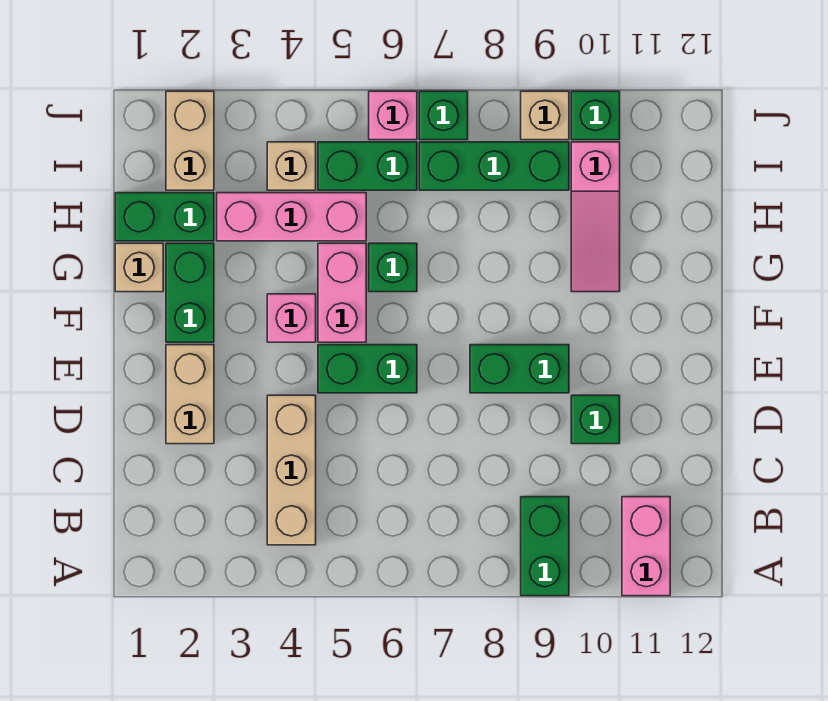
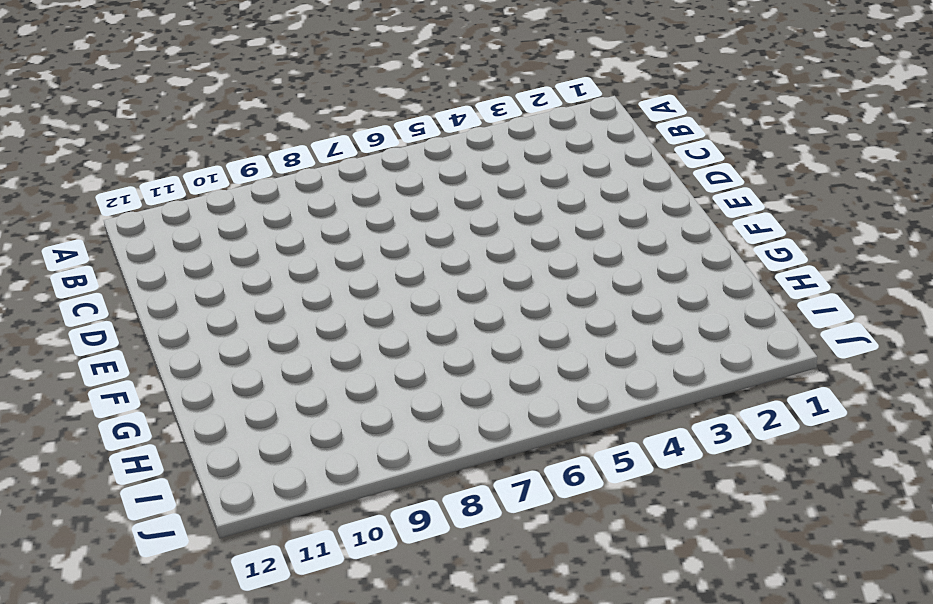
none -> green brick A9:B9 level 1
none -> pink brick A11:B11 level 1
none -> tan brick B4:D4 level 1

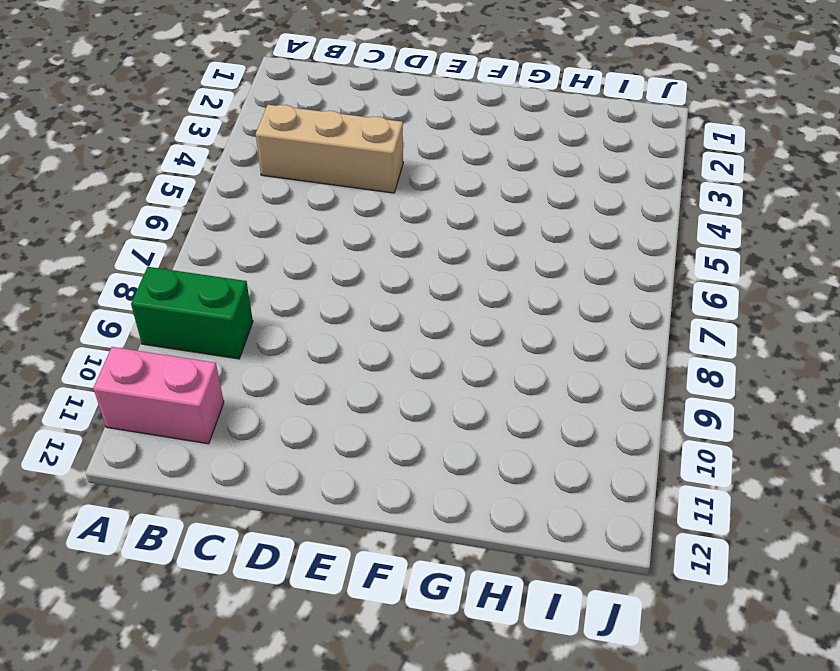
none -> tan brick D2:E2 level 1
none -> green brick D10 level 1
none -> green brick E5:E6 level 1

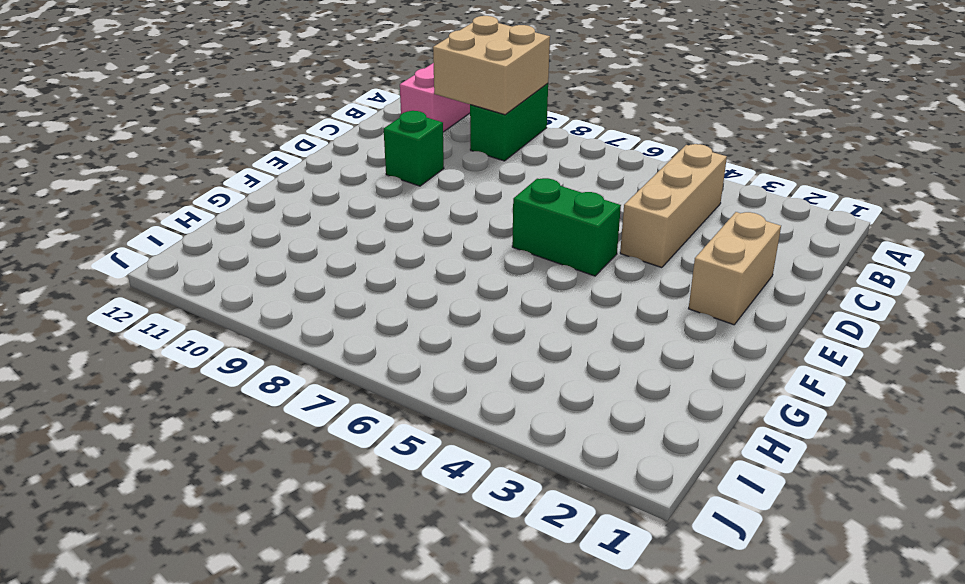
tan brick A9:B10 level 2 -> none
none -> green brick E8:E9 level 1
none -> green brick F2:G2 level 1
none -> pink brick F4 level 1

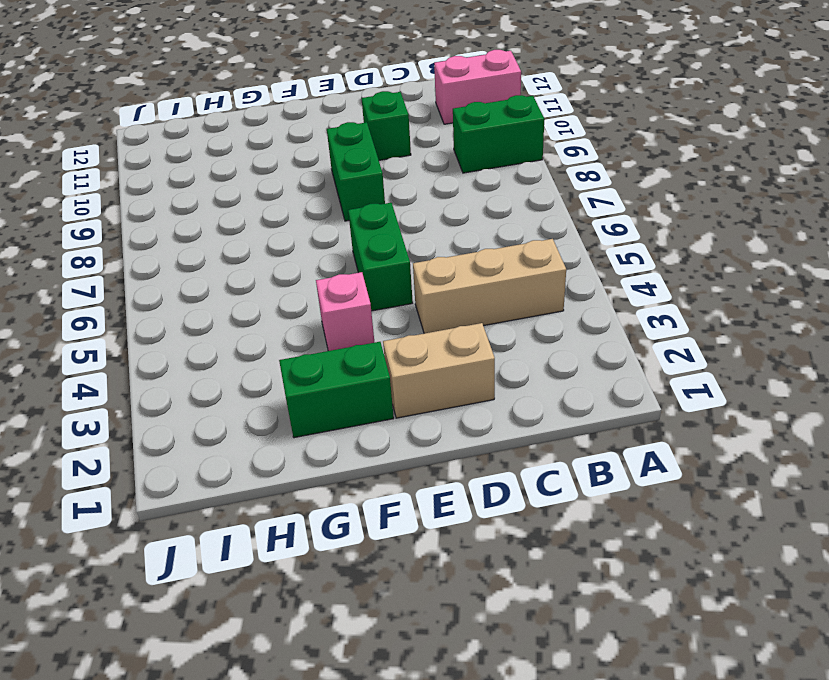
none -> pink brick F5:G5 level 1
none -> tan brick G1 level 1
none -> green brick G6 level 1

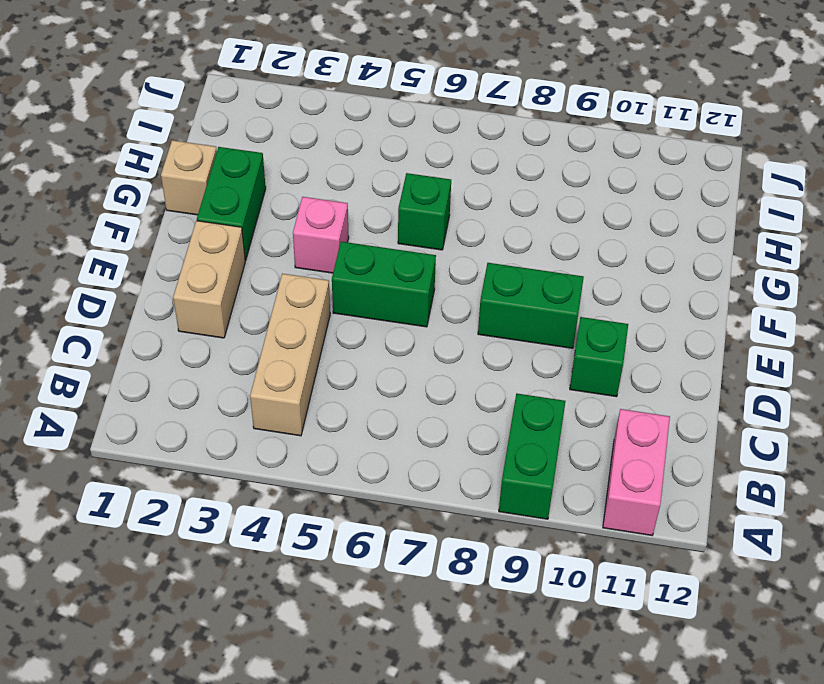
none -> pink brick F5:G5 level 1
none -> pink slope G10:I10 level 1 top I
none -> green brick H1:H2 level 1

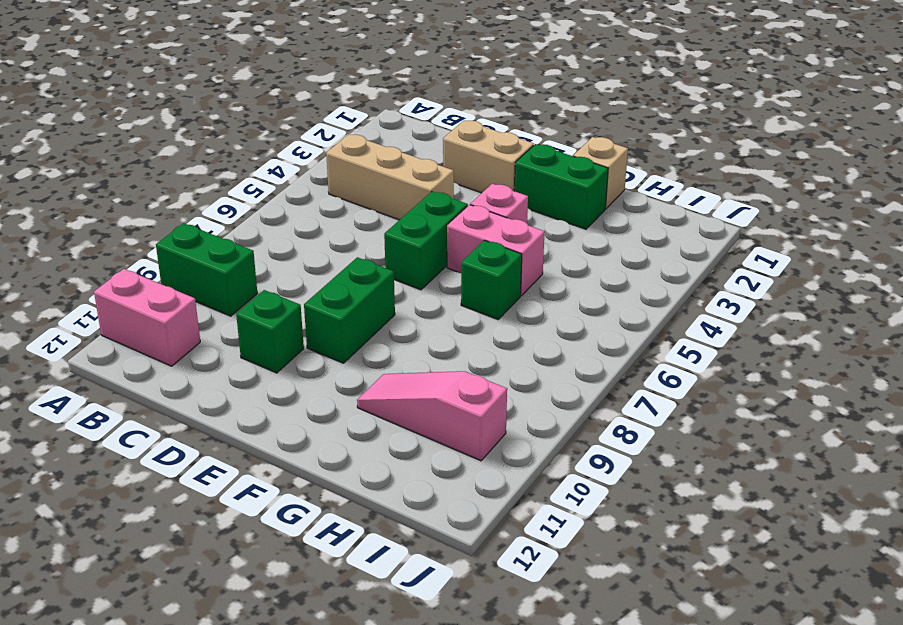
none -> green brick H1:H2 level 1
none -> pink brick H3:H5 level 1
none -> tan brick I2:J2 level 1

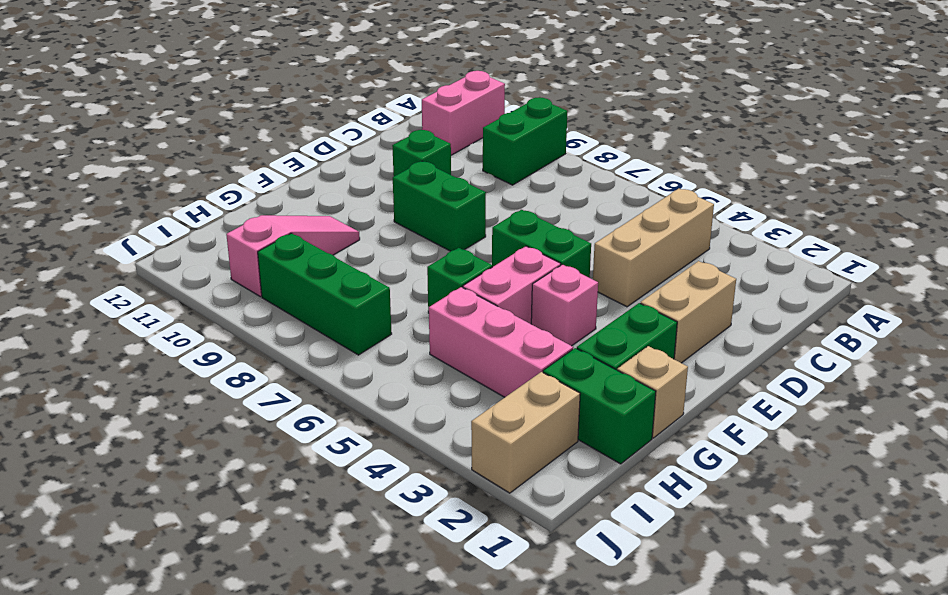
none -> tan brick I4 level 1
none -> green brick I5:I6 level 1
none -> pink brick J6 level 1

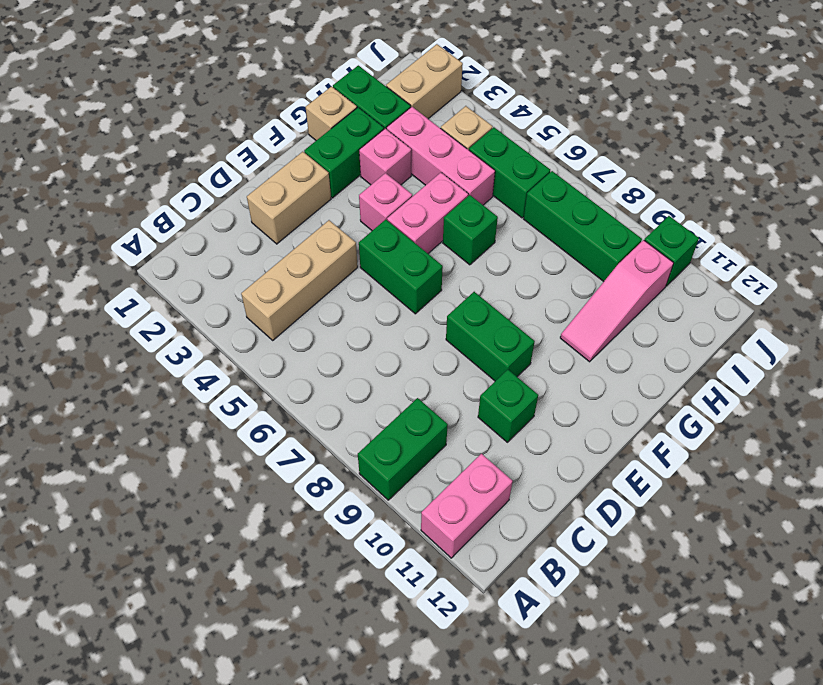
pink brick G3 level 1 -> pink brick J6 level 1
none -> green brick J7 level 1
none -> tan brick J9 level 1

